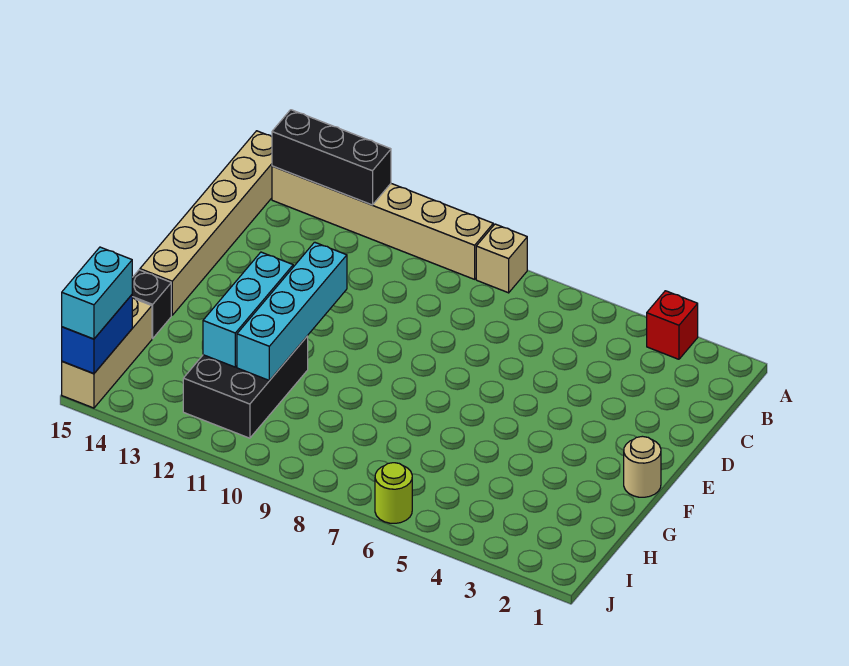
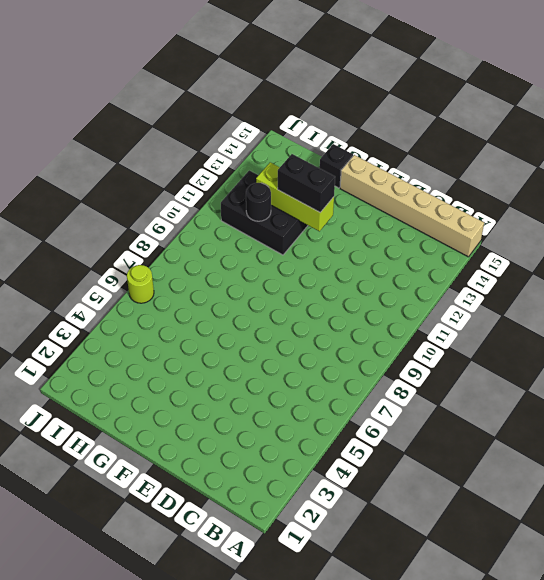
lime brick F12:H12 level 2 -> cyan brick F12:H12 level 2
black brick F12:G12 level 3 -> none
black round brick H11 level 2 -> cyan brick E11:H11 level 2
none -> red brick A3 level 1
none -> tan brick A8 level 1
none -> tan brick A9:A14 level 1

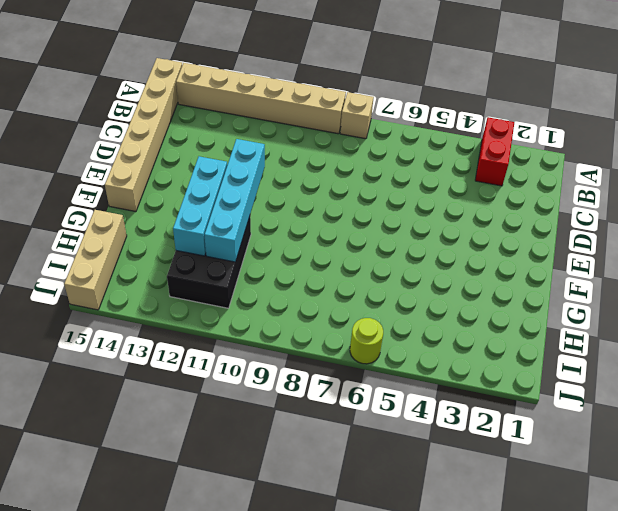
red brick A3:B3 level 1 -> red brick A3 level 1
none -> tan round brick F1 level 1
none -> black brick G15 level 1
none -> black brick A12:A14 level 2

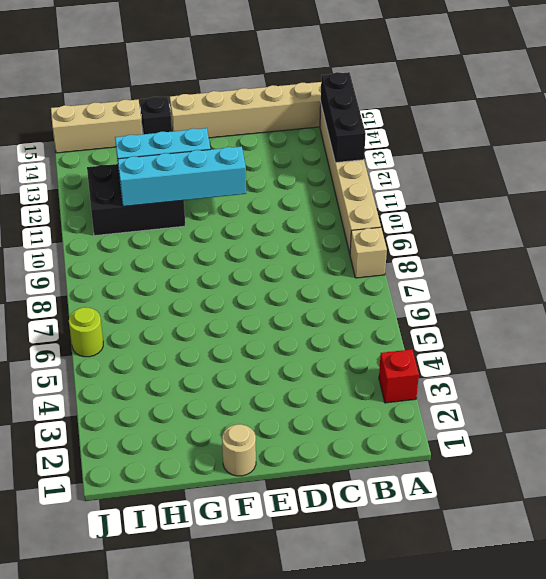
none -> blue brick I15:J15 level 2
none -> cyan brick I15:J15 level 3

